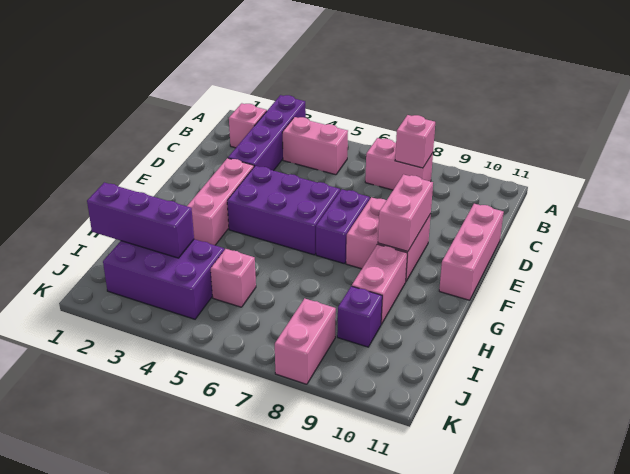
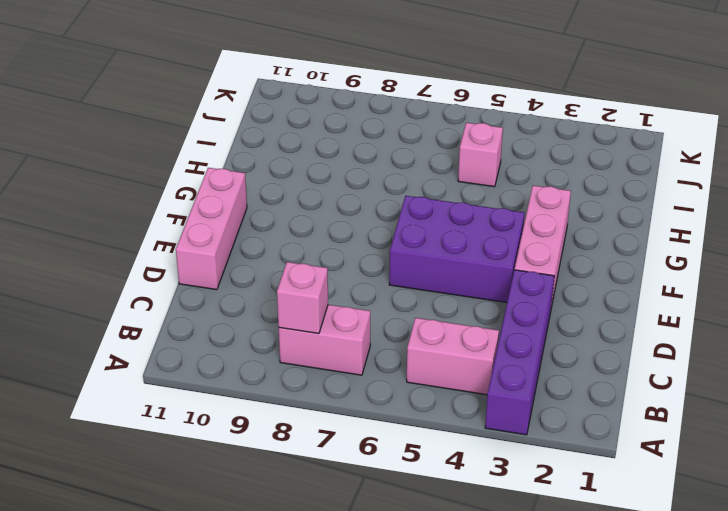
none -> pink brick B2 level 1
none -> purple brick E7:F7 level 1
none -> pink brick E8:F9 level 1

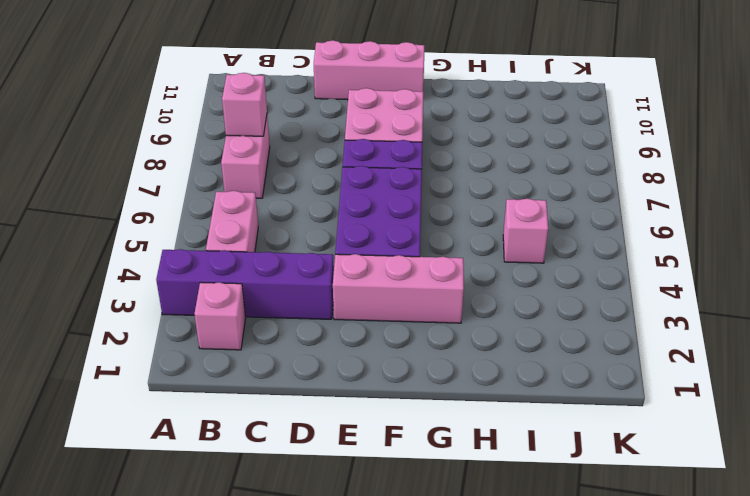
none -> pink brick G9:H9 level 1
none -> purple brick I2:J4 level 1
none -> purple brick I9 level 1

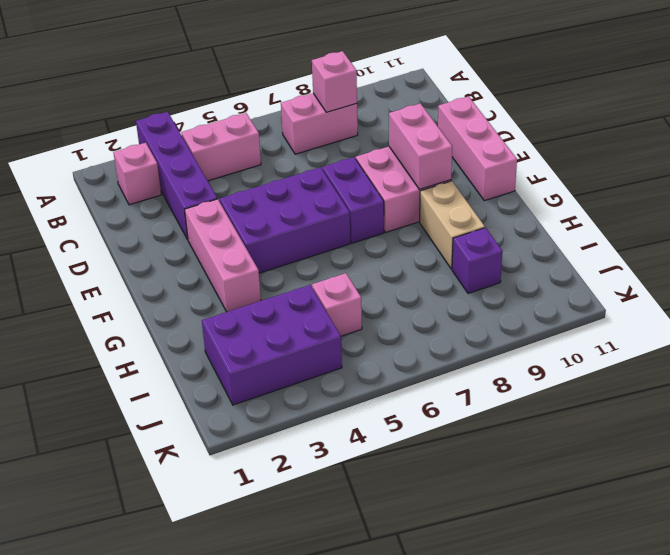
tan brick G9:H9 level 1 -> pink brick G9:H9 level 1
none -> pink brick J8:K8 level 1
none -> purple brick I1:I3 level 2

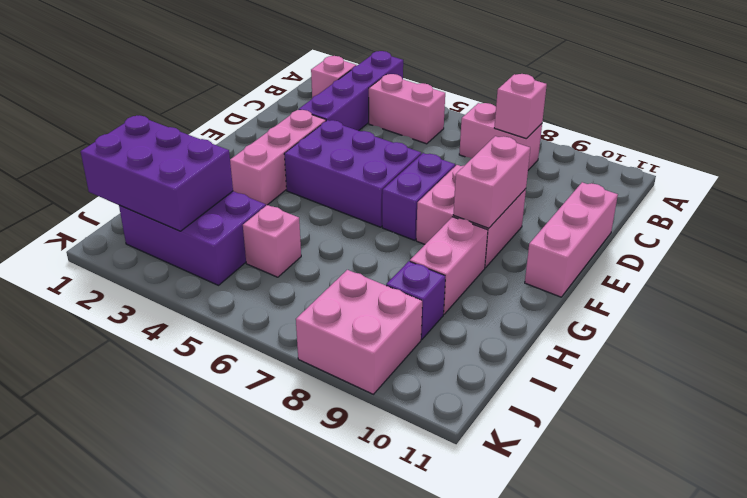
purple brick I1:J3 level 2 -> purple brick I1:I3 level 2
pink brick J8:K9 level 1 -> pink brick J8:K8 level 1

